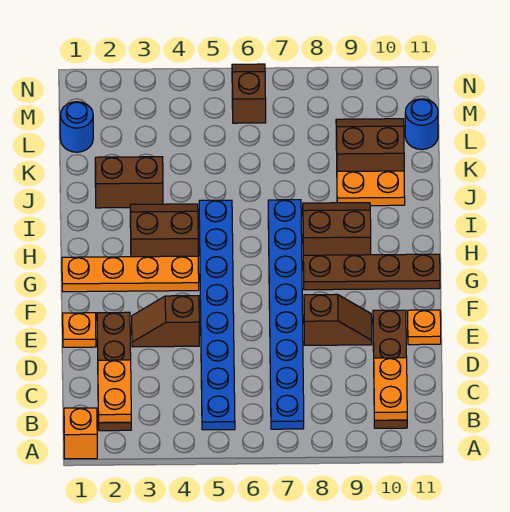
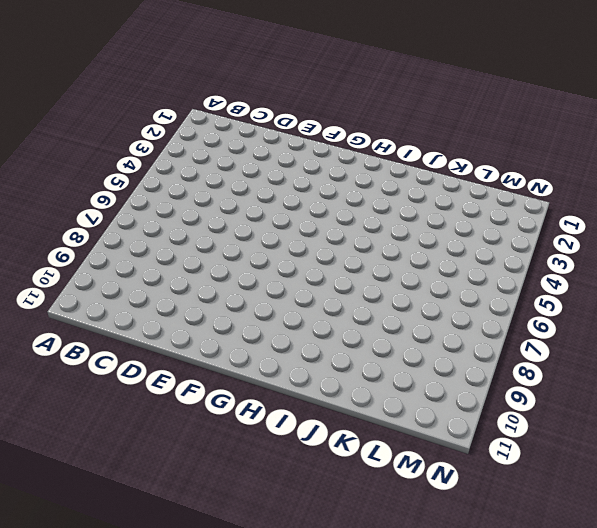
none -> orange brick A1 level 1
none -> brown plate B2:E2 level 1
none -> blue plate B5:I5 level 1

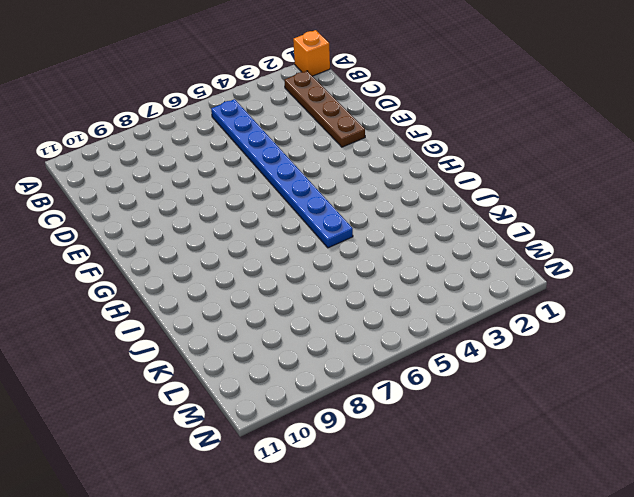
none -> blue plate B7:I7 level 1
none -> brown plate B10:E10 level 1
none -> orange plate E1 level 1

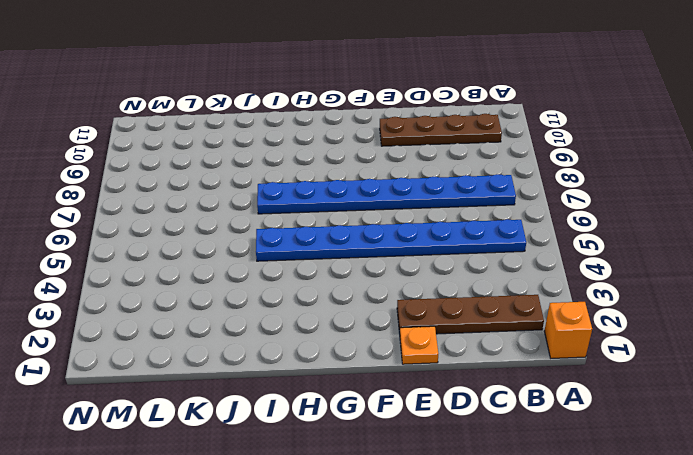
none -> brown slope E3:E4 level 1 top 4
none -> brown slope E8:E9 level 1 top 8
none -> orange plate E11 level 1

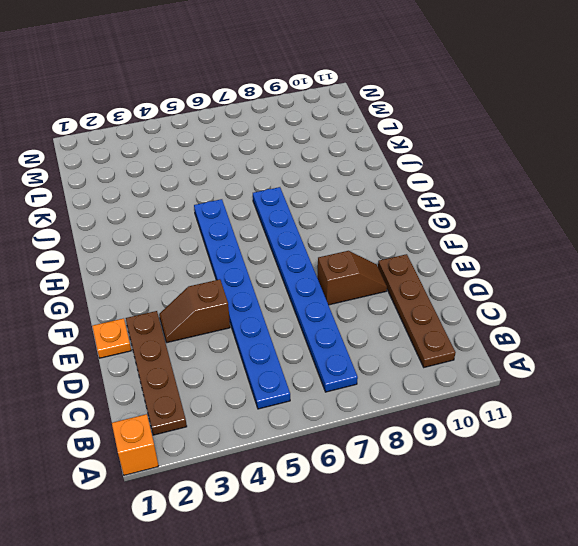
none -> orange plate E11 level 1
none -> orange plate G1:G4 level 1
none -> brown plate G8:G11 level 1

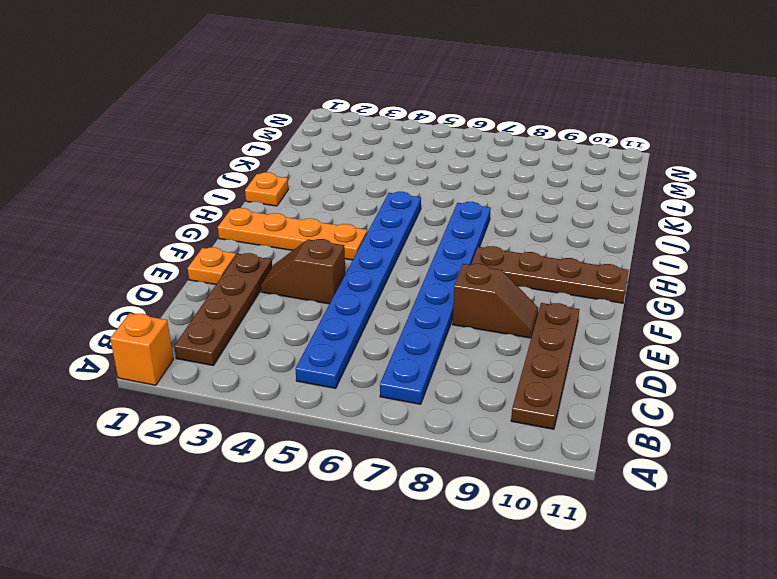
orange plate I1 level 1 -> orange plate E11 level 1
none -> brown slope H3:I4 level 1 top H
none -> brown slope H8:I9 level 1 top H
none -> brown brick J2:J3 level 1

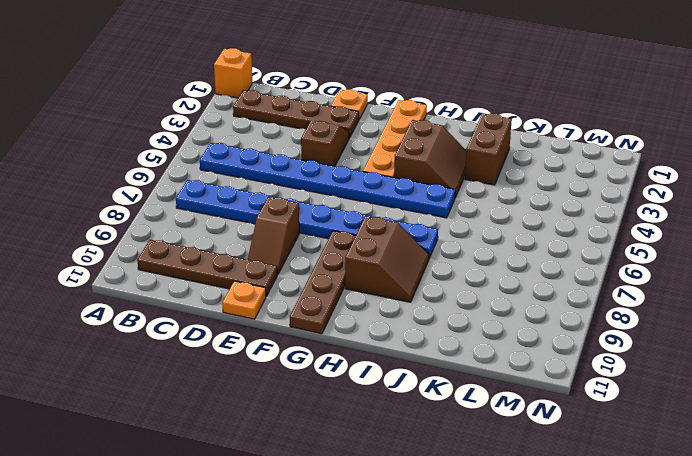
none -> orange plate J9:J10 level 1
none -> brown slope K9:L10 level 1 top K
none -> blue round brick L1 level 1

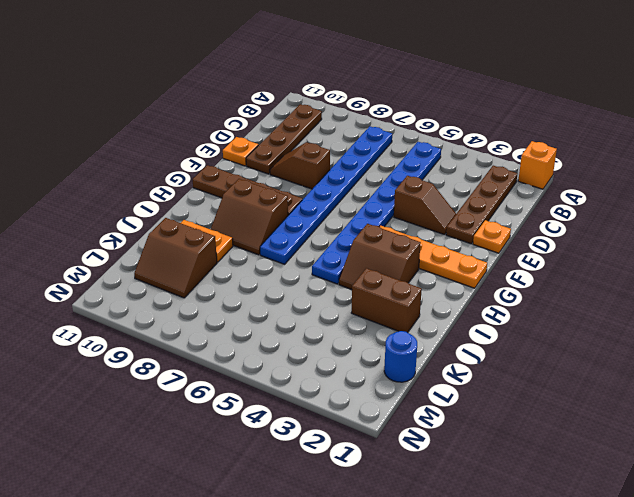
none -> blue round brick L11 level 1
none -> brown slope M6:N6 level 1 top M
none -> orange plate B2:C2 level 2

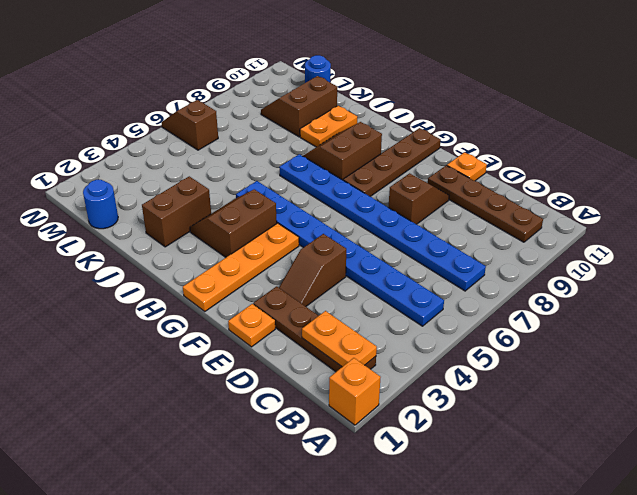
none -> orange plate B10:C10 level 2

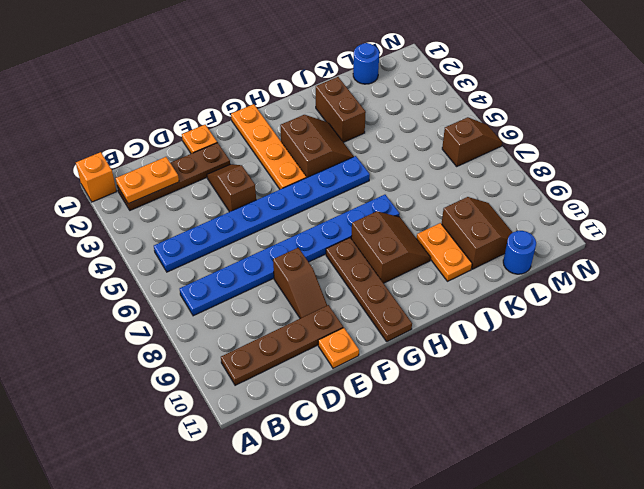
none -> orange plate B10:C10 level 2

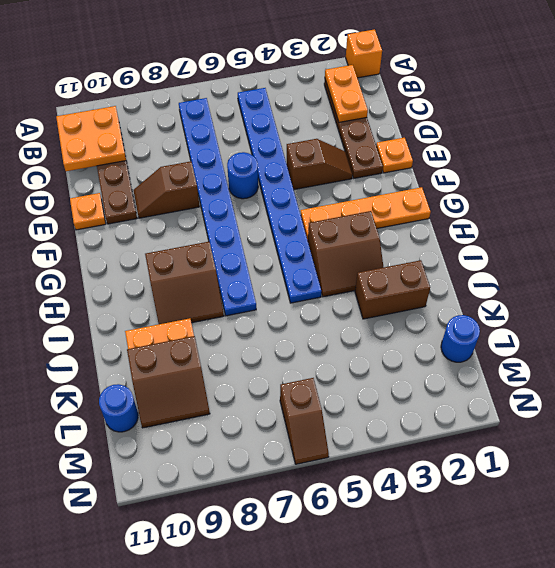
orange plate B10:C11 level 2 -> orange plate B10:C10 level 2
blue round brick E6 level 1 -> none
none -> brown plate G8:G11 level 1

